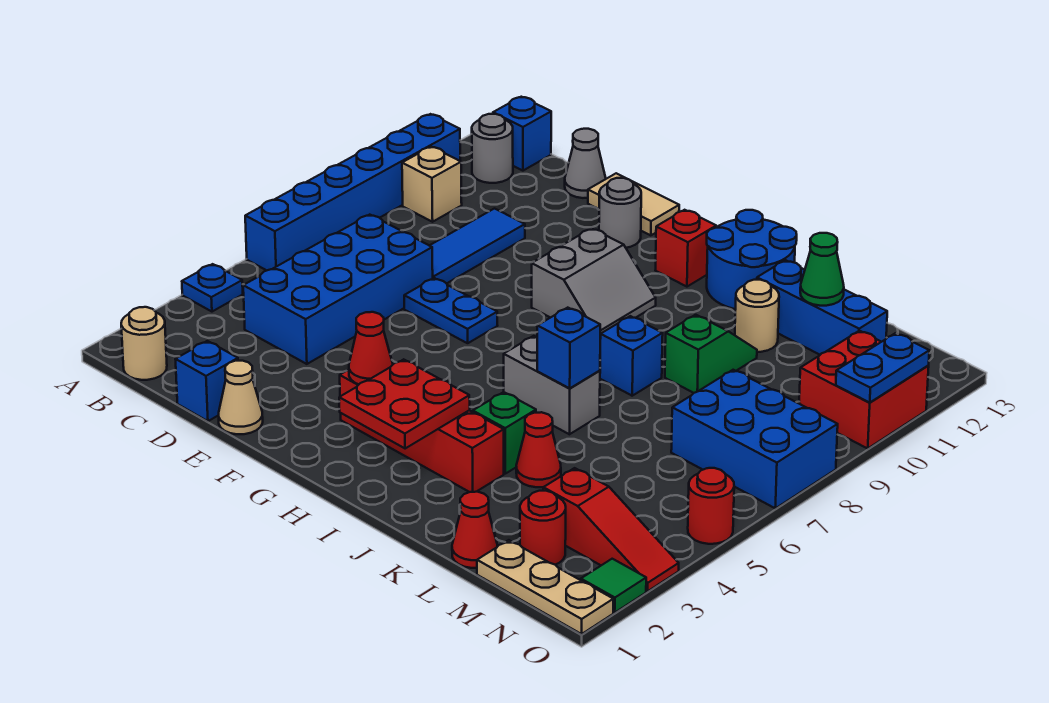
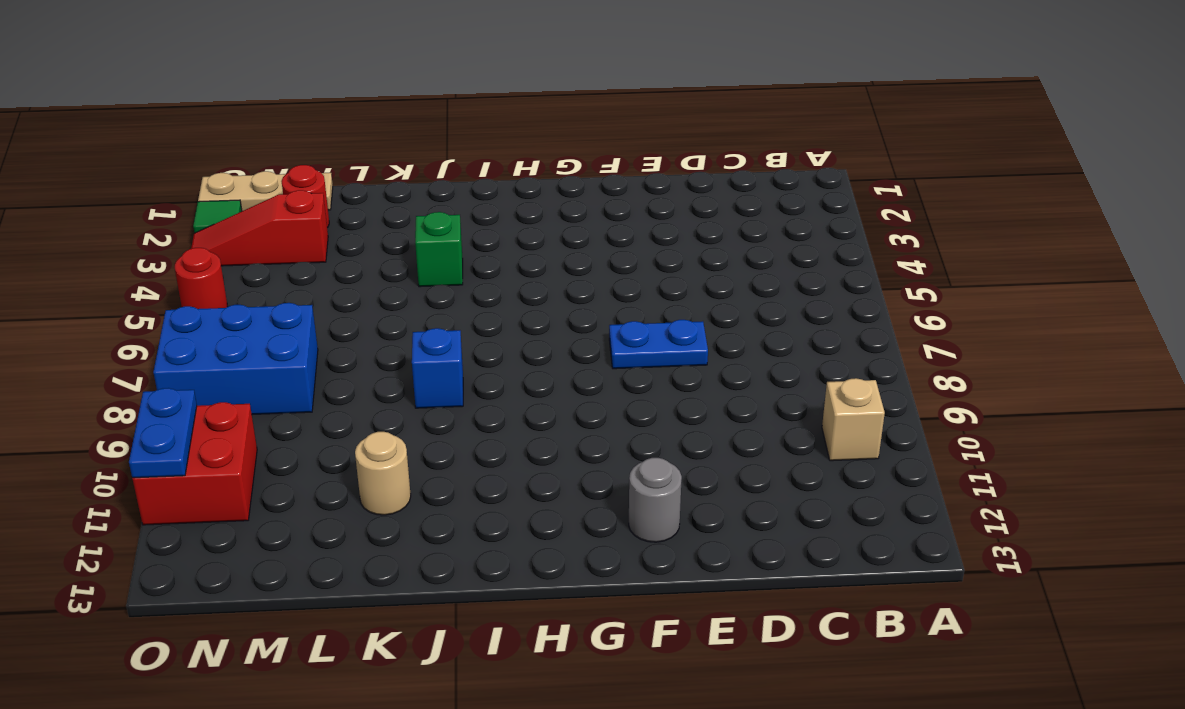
none -> blue plate A4 level 1
none -> blue brick A6:A11 level 1
none -> tan round brick B1 level 1
none -> grey round brick B12 level 1

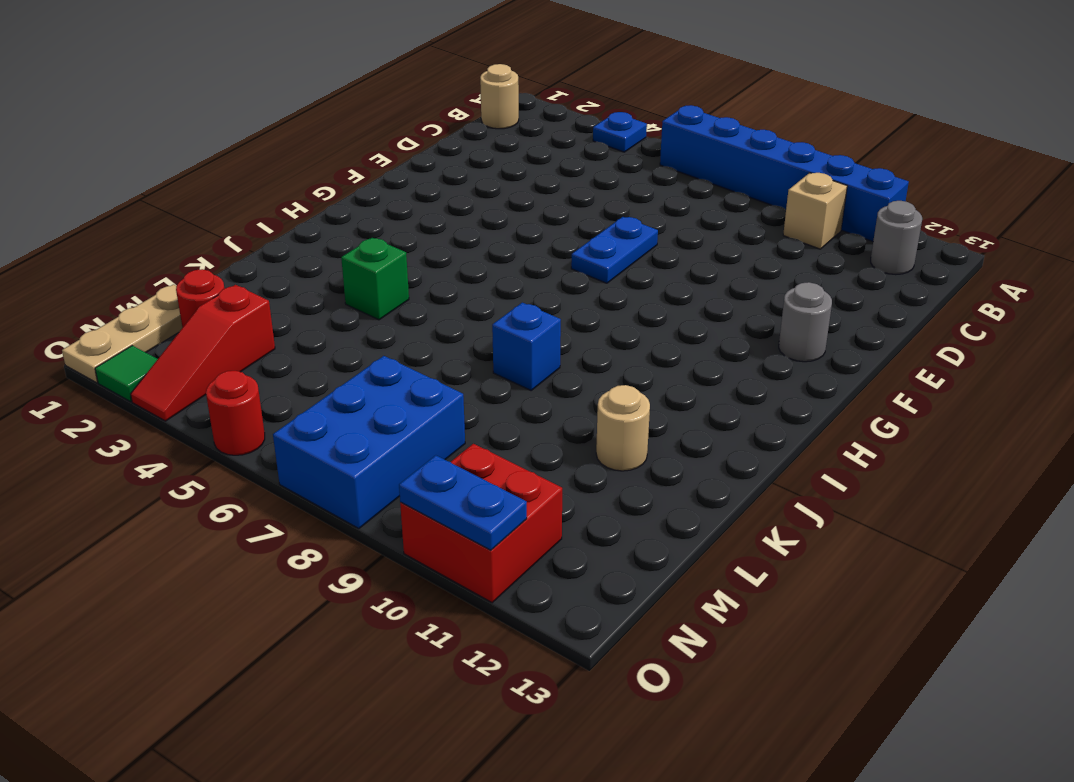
none -> blue brick B13 level 1
none -> blue brick C4:D7 level 1
none -> blue brick D1 level 1
none -> blue tile D8:D10 level 1

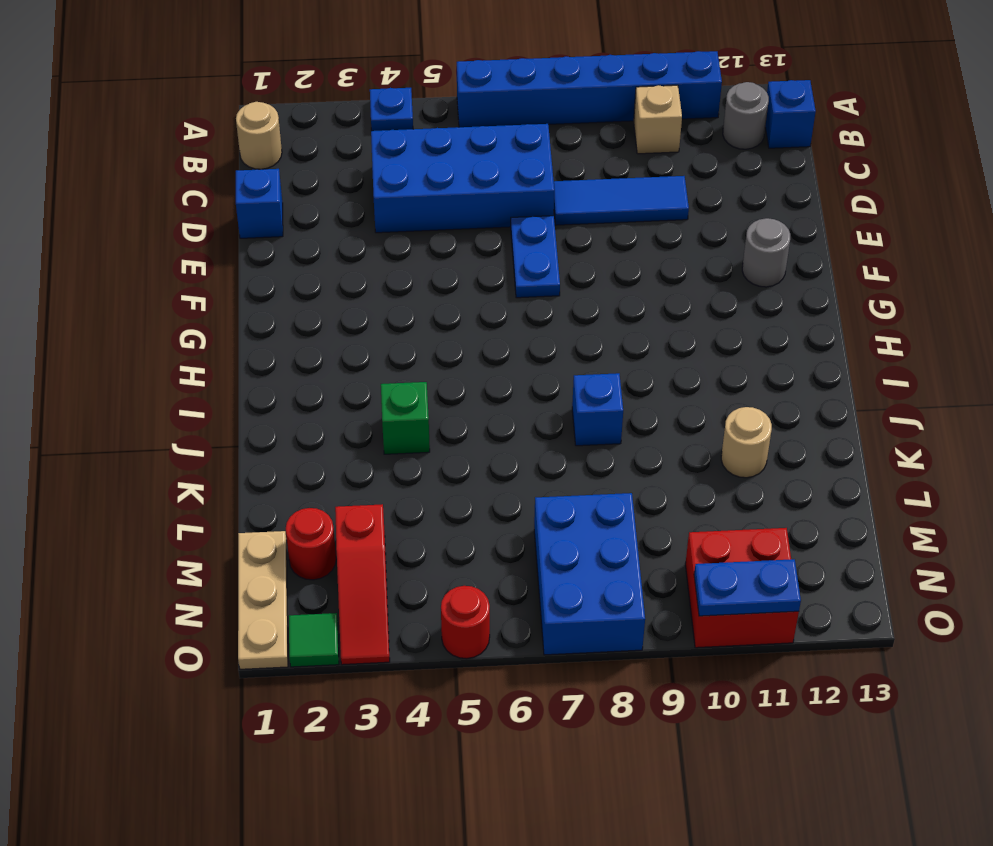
none -> grey cone D13 level 1
none -> tan cone E1 level 1
none -> tan tile E13:F13 level 1
none -> red brick G3:J3 level 1

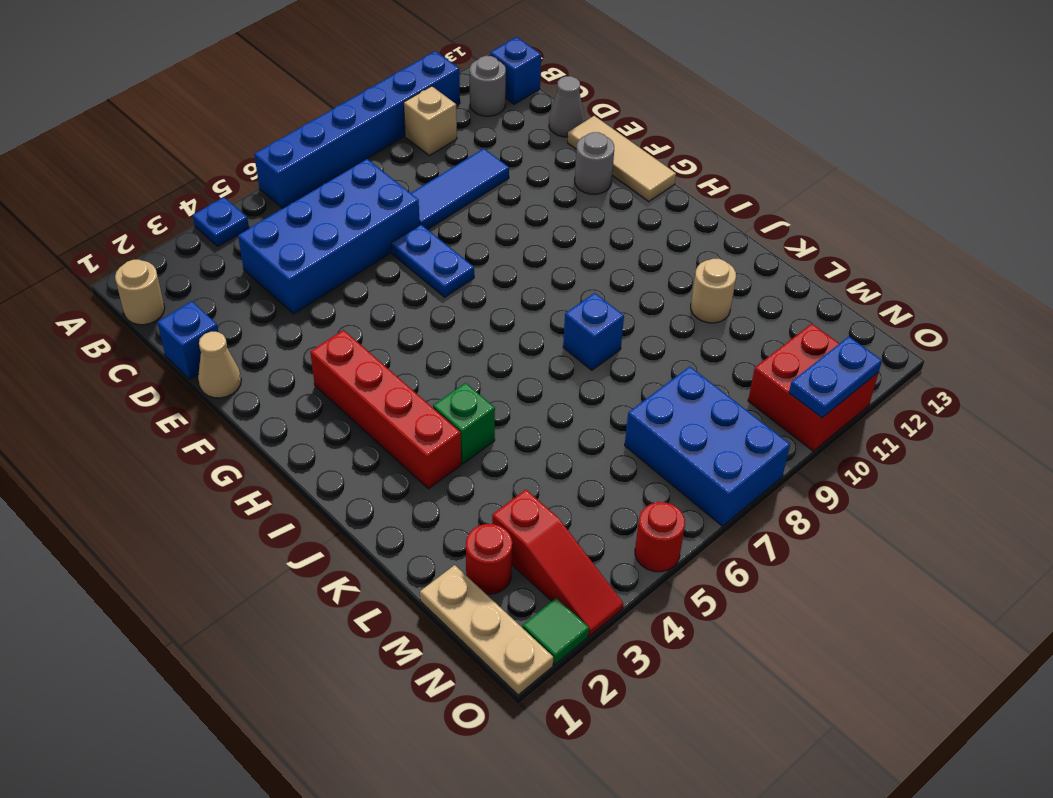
tan tile E13:G13 level 1 -> tan tile E13:F13 level 1
none -> grey slope G9:H10 level 1 top G
none -> red brick H12 level 1
none -> grey brick I6:J6 level 1
none -> blue round brick I12:J13 level 1

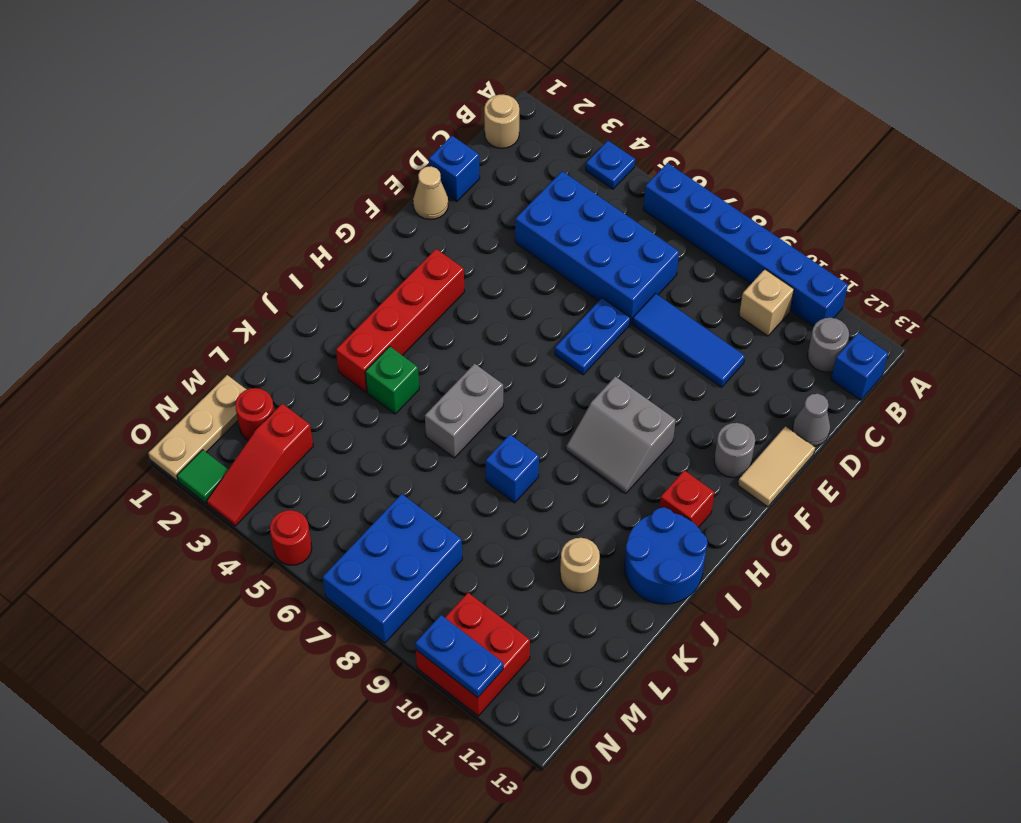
none -> red cone K4 level 1
none -> green slope K9:K10 level 1 top 9
none -> blue brick K12:M12 level 1
none -> red cone L1 level 1

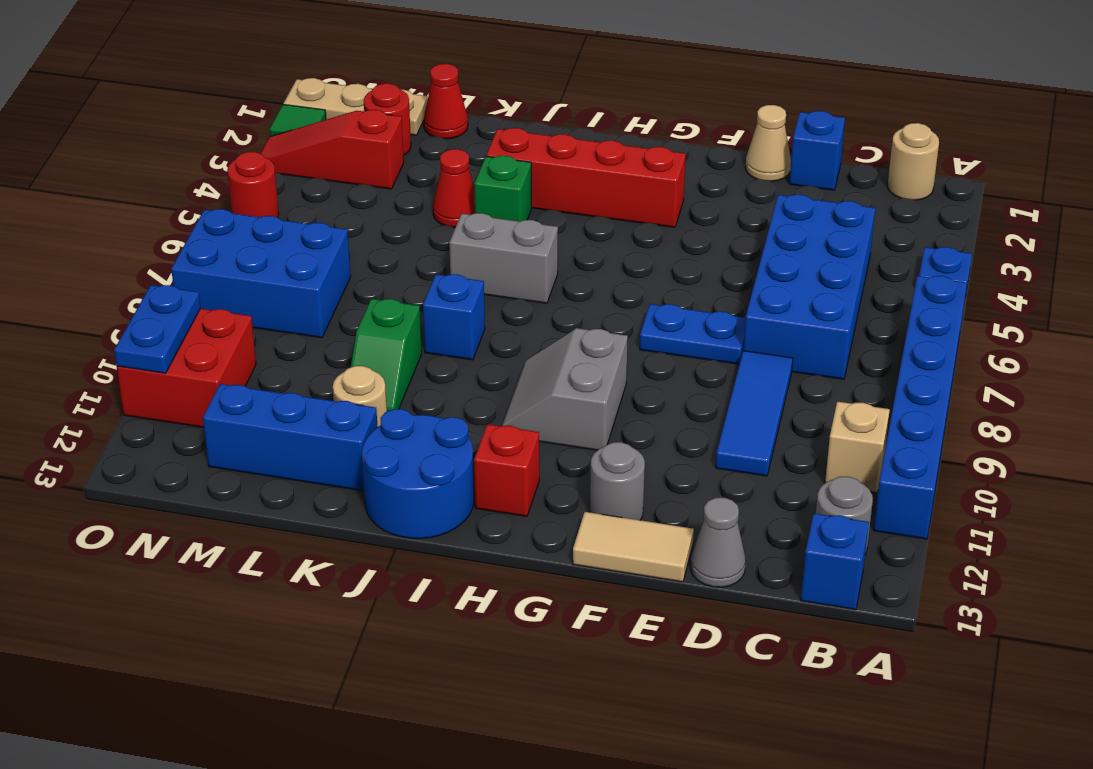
none -> red cone G3 level 2
none -> red plate H2:I3 level 2
none -> blue brick J6 level 2
none -> green cone L12 level 2

